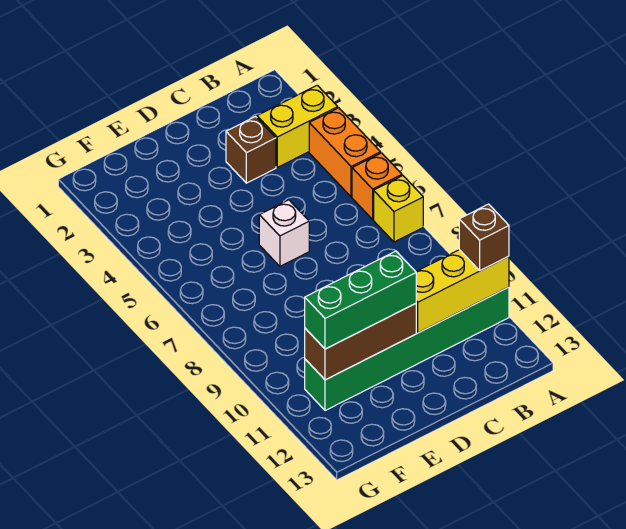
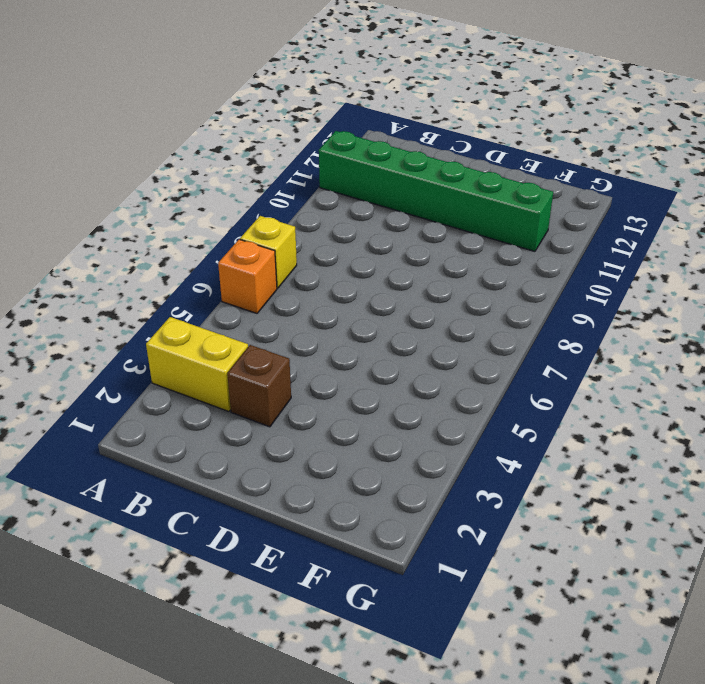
none -> orange brick A4:A5 level 1
none -> white brick D6 level 1

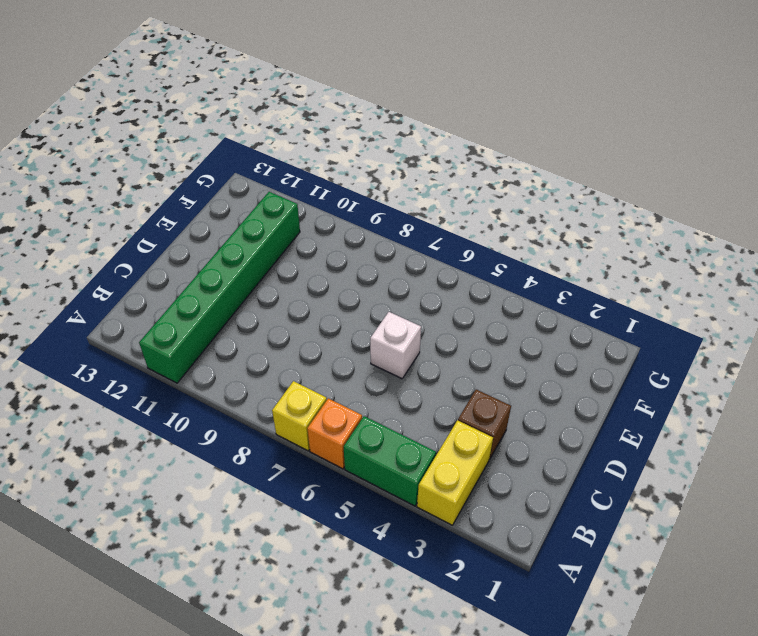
green brick A4:A5 level 1 -> orange brick A4:A5 level 1
none -> yellow brick A11:C11 level 2
none -> brown brick D11:F11 level 2

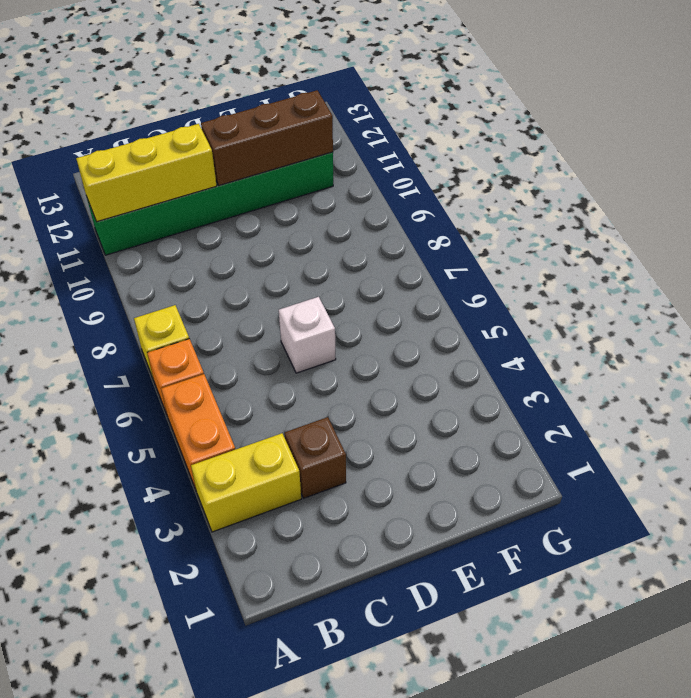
none -> brown brick A11 level 3
none -> green brick D11:F11 level 3

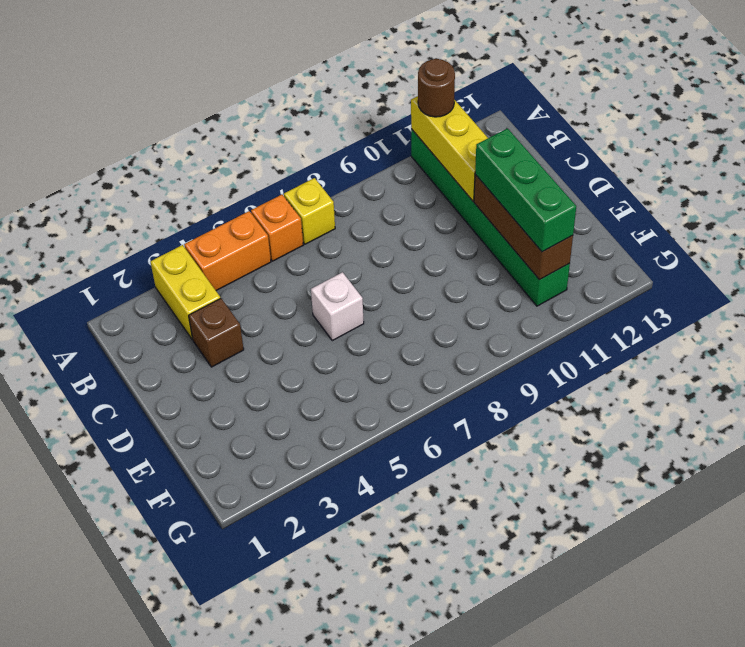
brown round brick A11 level 3 -> brown brick A11 level 3

